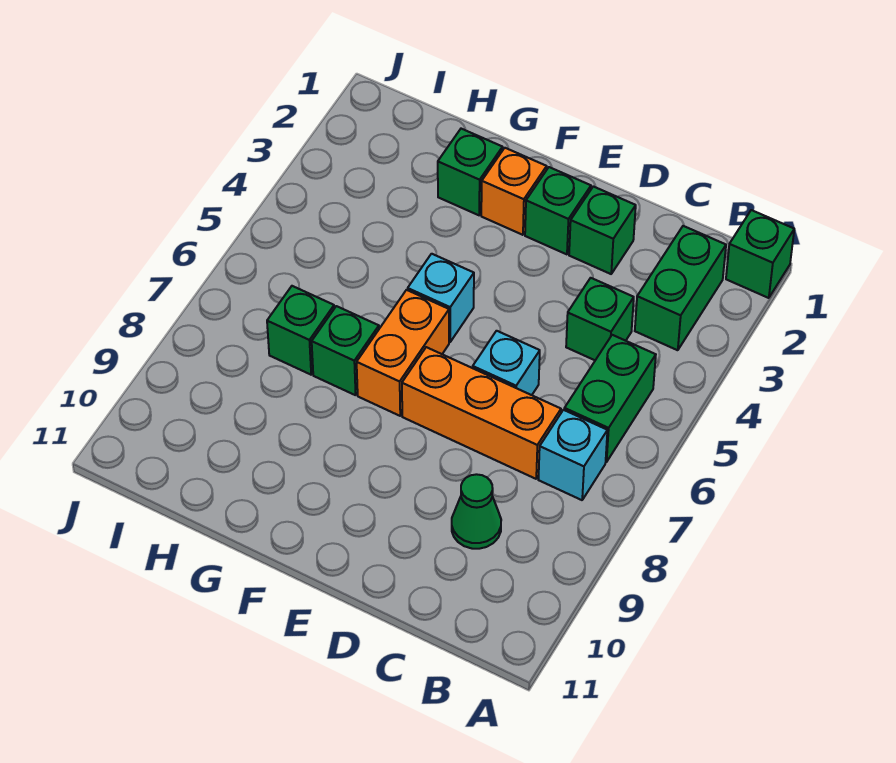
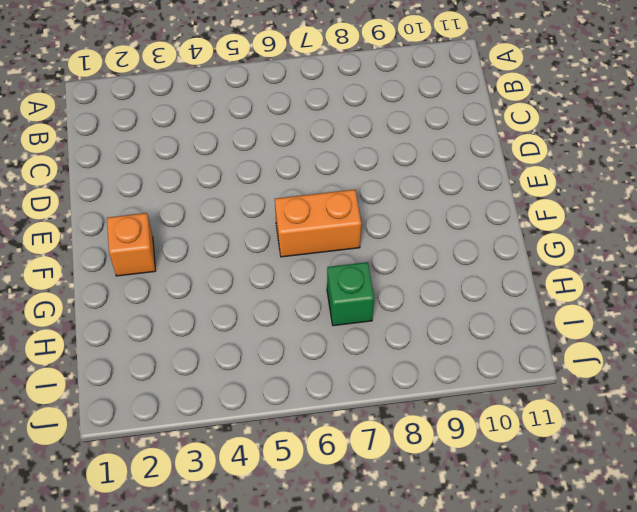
none -> green brick A1 level 1
none -> green brick B2:B3 level 1
none -> green brick B5:B6 level 1

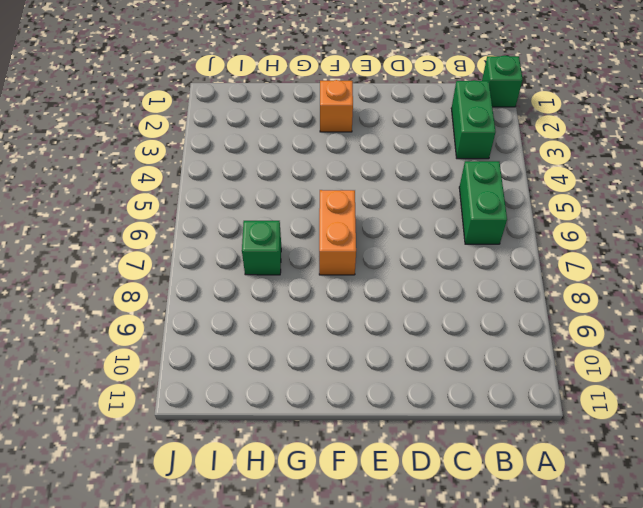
none -> cyan brick B7 level 1
none -> green brick C4 level 1
none -> orange brick C7:E7 level 1

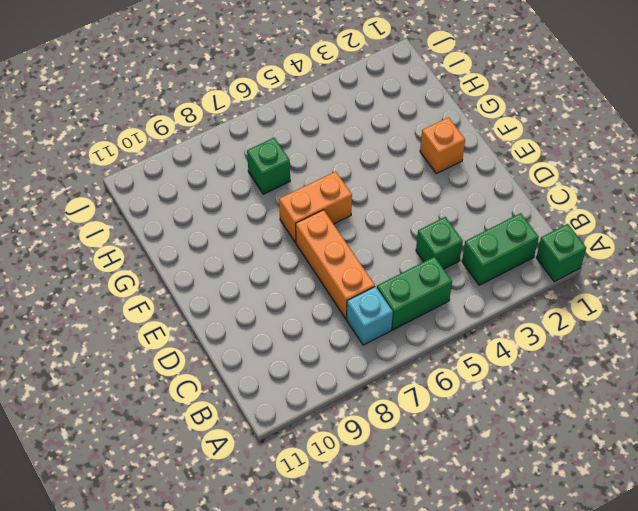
none -> green cone C9 level 1
none -> green brick D2 level 1
none -> cyan brick D6 level 1

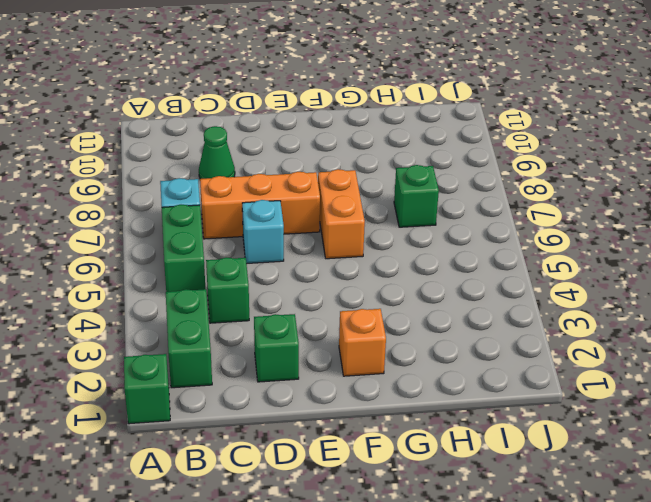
none -> green brick E2 level 1
none -> cyan brick F5 level 1
none -> green brick G2 level 1

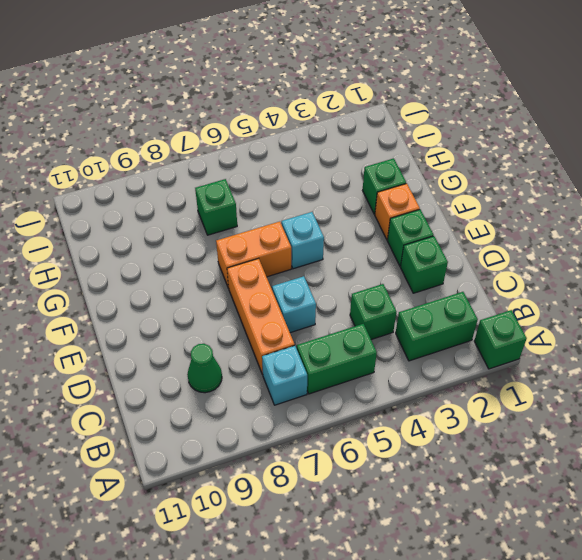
none -> green brick G7 level 1

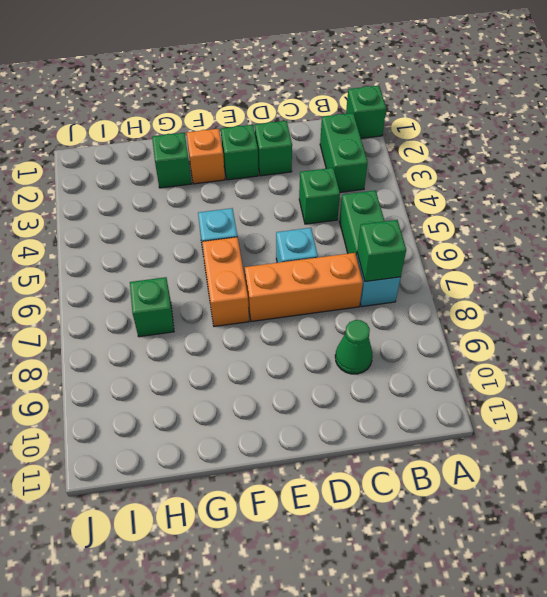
green brick B7 level 2 -> green brick G7 level 1

